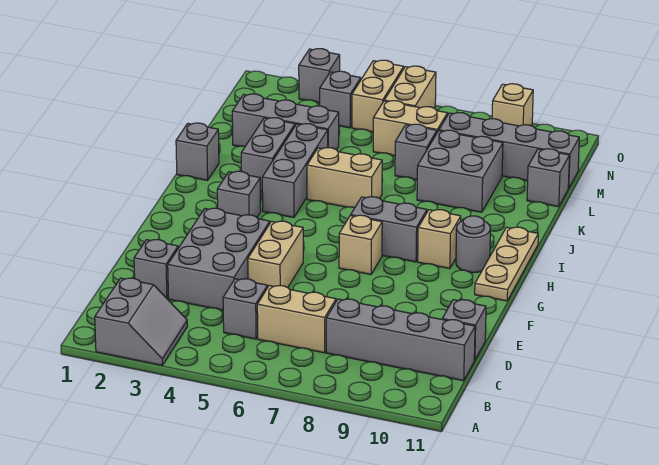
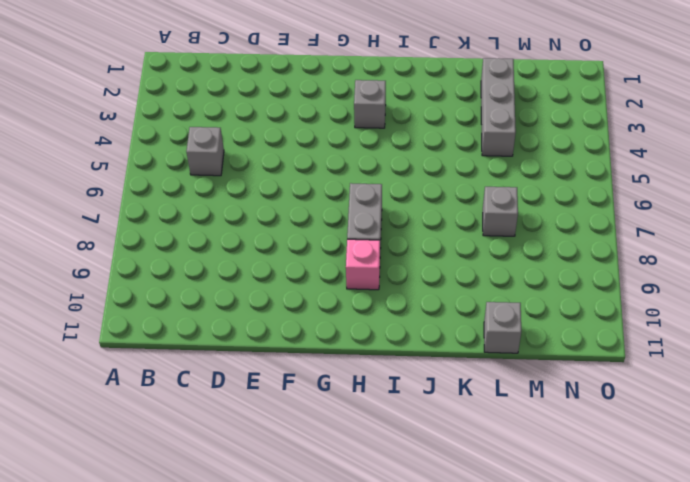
pink brick H9 level 1 -> tan brick H9 level 1
none -> grey slope A2:B3 level 1 top 2
none -> tan brick C6:C7 level 1
none -> grey brick C8:C11 level 1

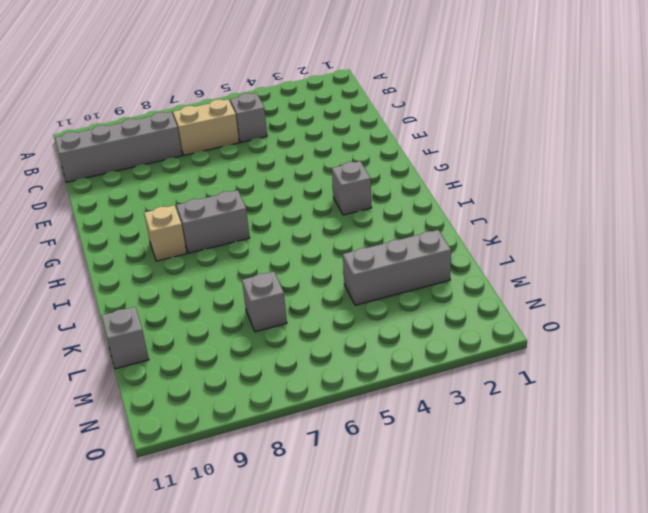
none -> grey slope A2:B3 level 1 top 2
none -> grey brick D2 level 1
none -> grey brick D3:F4 level 1

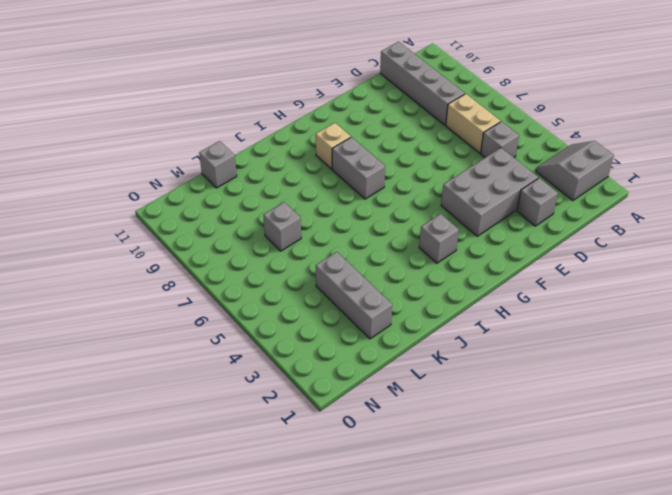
none -> grey brick D11 level 1
none -> tan brick E5:F5 level 1
none -> tan brick G7 level 1

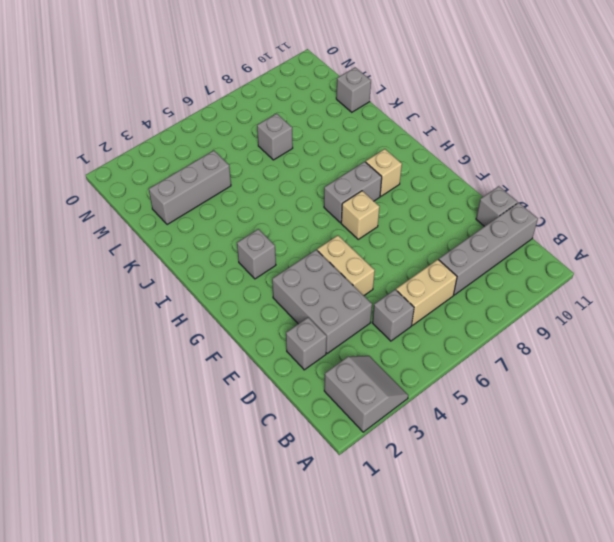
none -> tan plate G11:I11 level 1
none -> grey round brick H10 level 1
none -> grey brick I4:K4 level 1

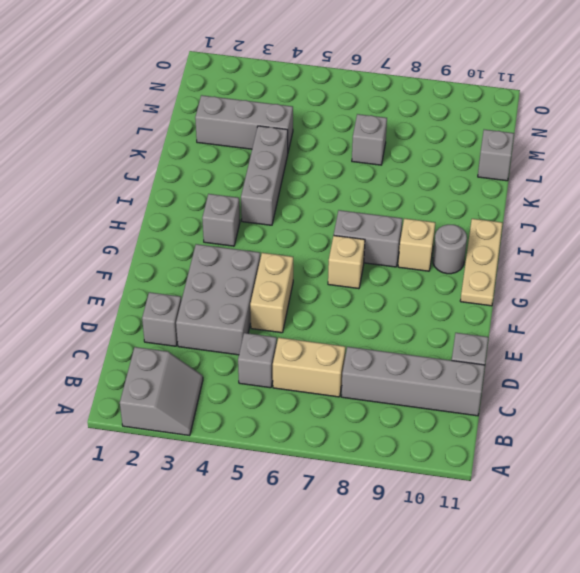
none -> grey brick J1 level 1
none -> grey brick J3:K3 level 1
none -> tan brick J5:J6 level 1

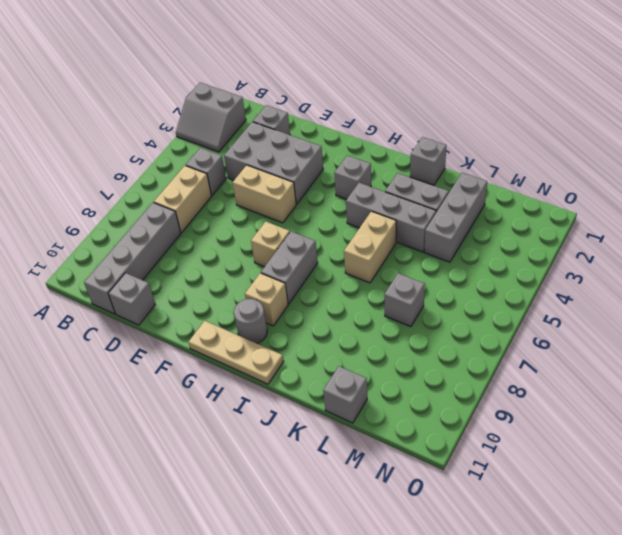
none -> grey brick K8:L9 level 1
none -> tan brick M6:M7 level 1
none -> grey brick M8:M11 level 1

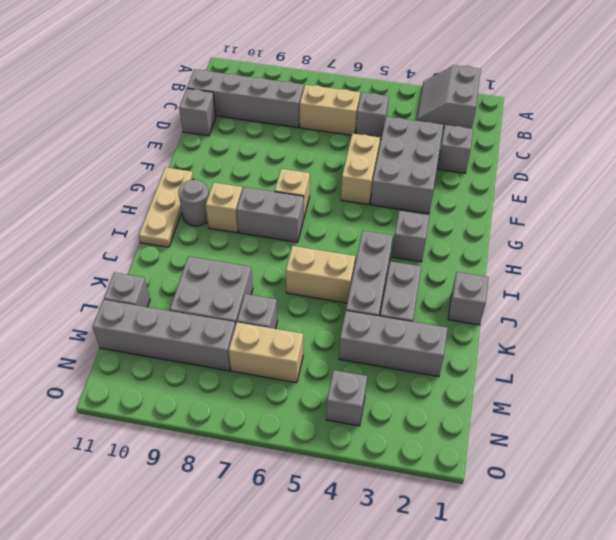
none -> tan brick N5:O5 level 1
none -> tan brick N6:O6 level 1
none -> grey brick O3 level 1

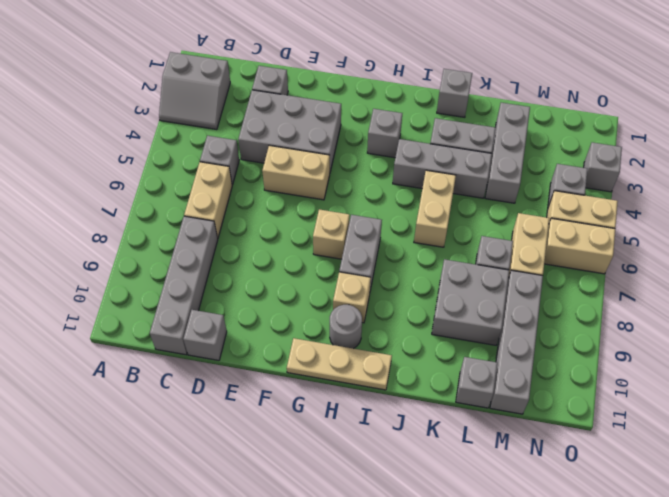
none -> tan brick O9 level 1

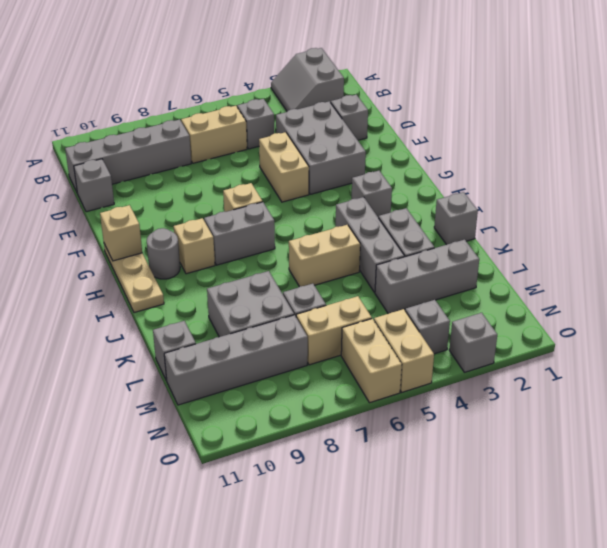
tan brick G11 level 2 -> tan brick O9 level 1

